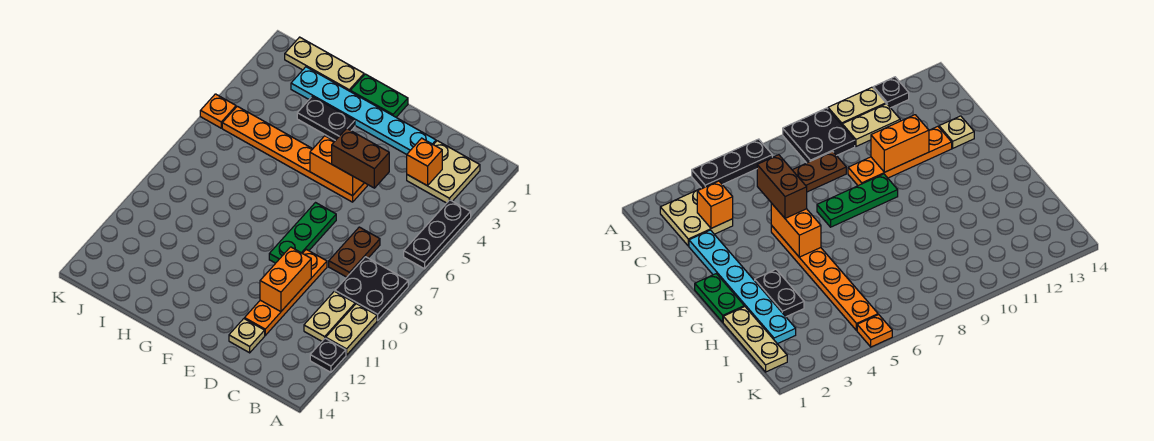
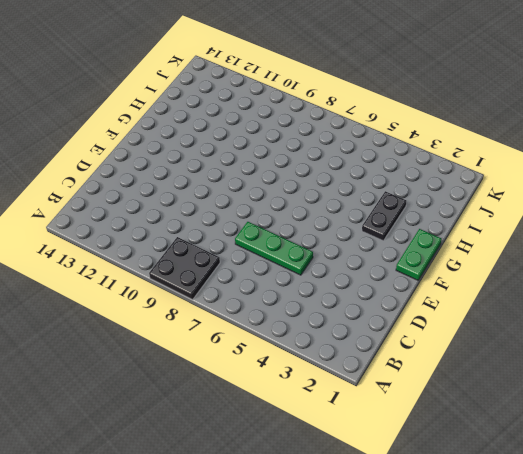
green plate D5:D7 level 1 -> green plate E7:E9 level 1
none -> black plate A4:A6 level 1
none -> tan plate A10:A11 level 1
none -> black plate A12 level 1

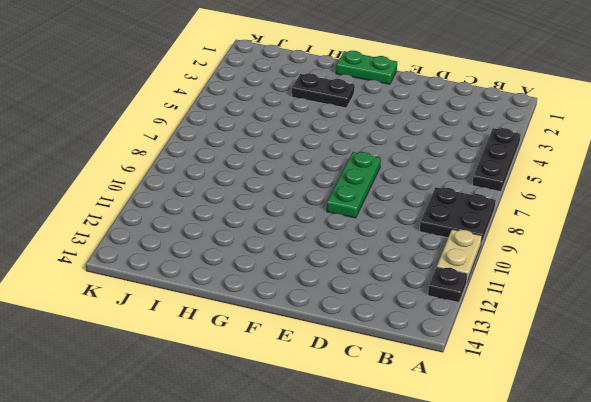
none -> tan plate B2:C3 level 1
none -> tan plate B10:B11 level 1
none -> brown plate C7:C8 level 1

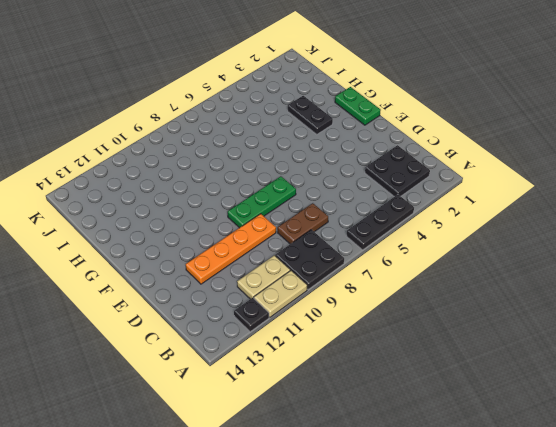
black plate B2:C3 level 1 -> tan plate B2:C3 level 1
none -> cyan plate D2:I2 level 1
none -> tan plate D13 level 1
none -> orange plate E5:J5 level 1

